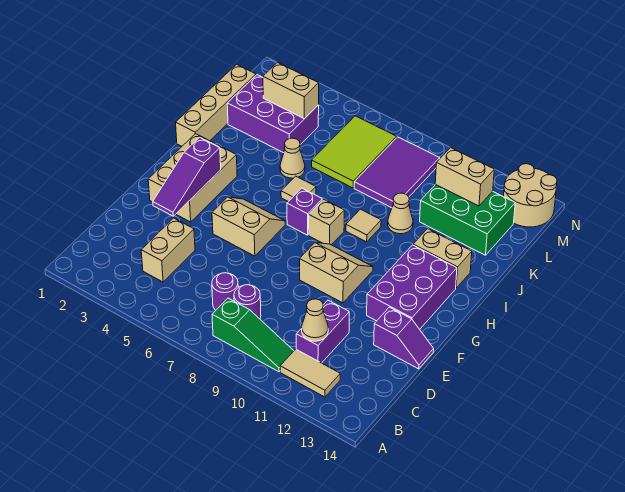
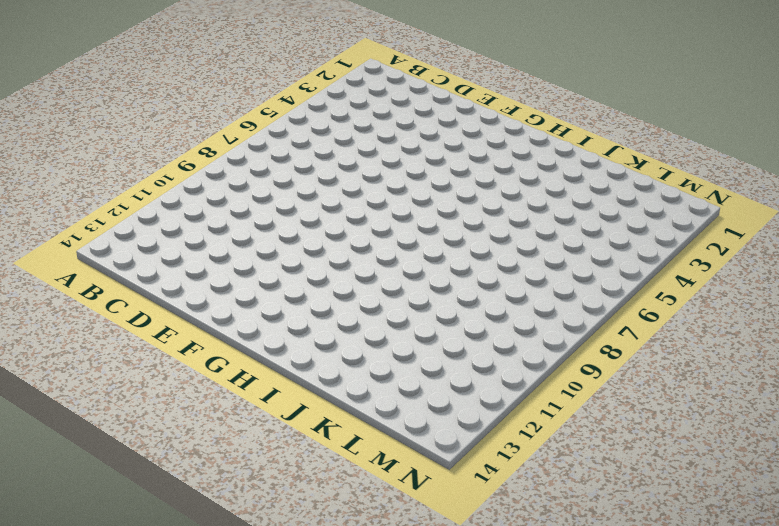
none -> green slope B8:B10 level 1 top 8
none -> tan tile B11:B12 level 1
none -> tan brick C4:D4 level 1

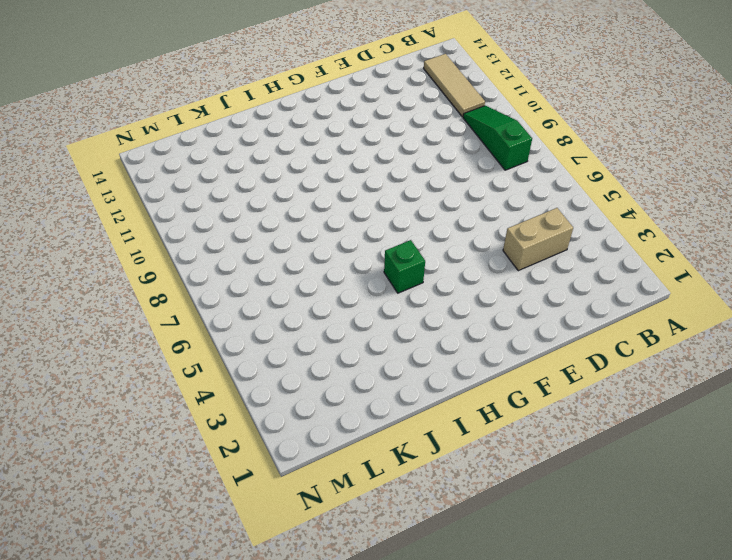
tan tile B11:B13 level 1 -> tan tile B11:B12 level 1
green brick H5 level 1 -> none
none -> purple round brick C7 level 1
none -> purple round brick C8 level 1
none -> purple brick C11:D11 level 1

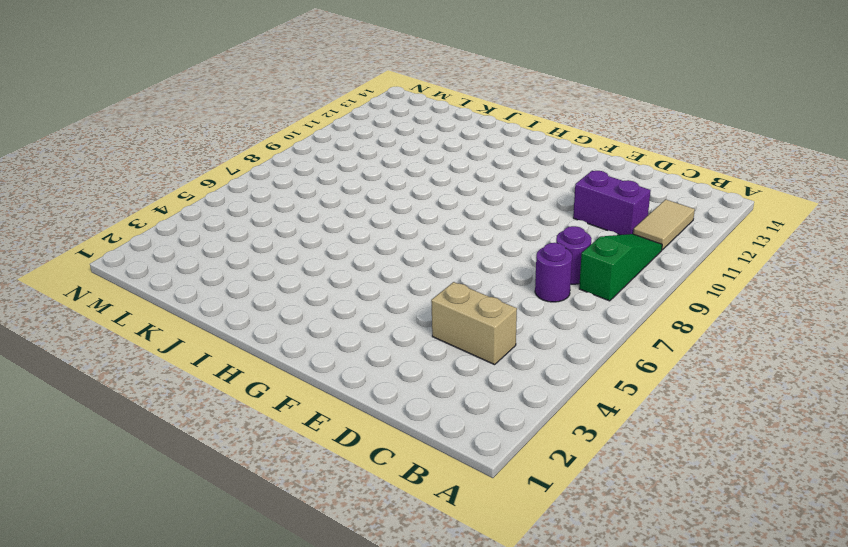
none -> purple slope E13:E14 level 1 top 13
none -> tan brick F2:H3 level 1
none -> tan slope F5:G6 level 1 top F

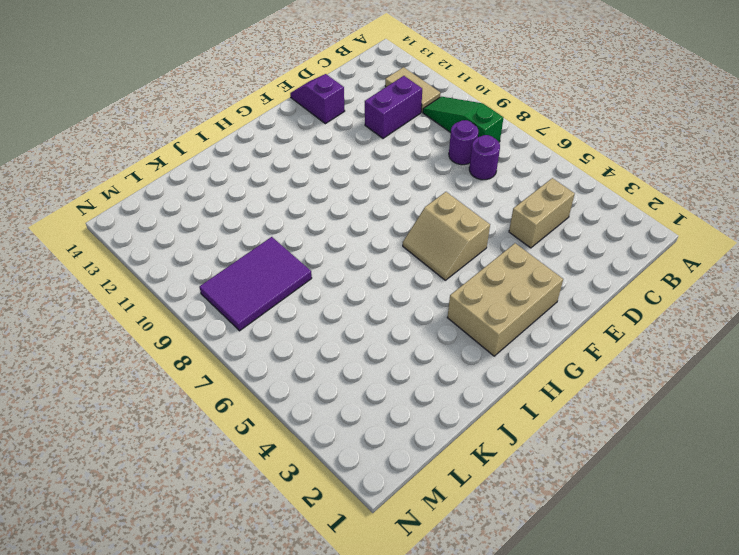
none -> tan slope F9:G10 level 1 top F
none -> purple brick F12:H13 level 1
none -> purple brick H7 level 1

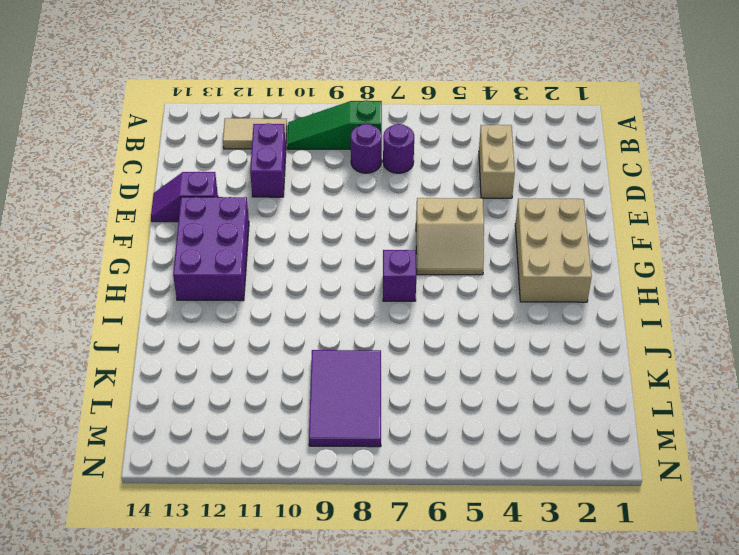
none -> tan slope F9:G10 level 1 top F
none -> tan brick H8 level 1
none -> tan brick I1:L1 level 1

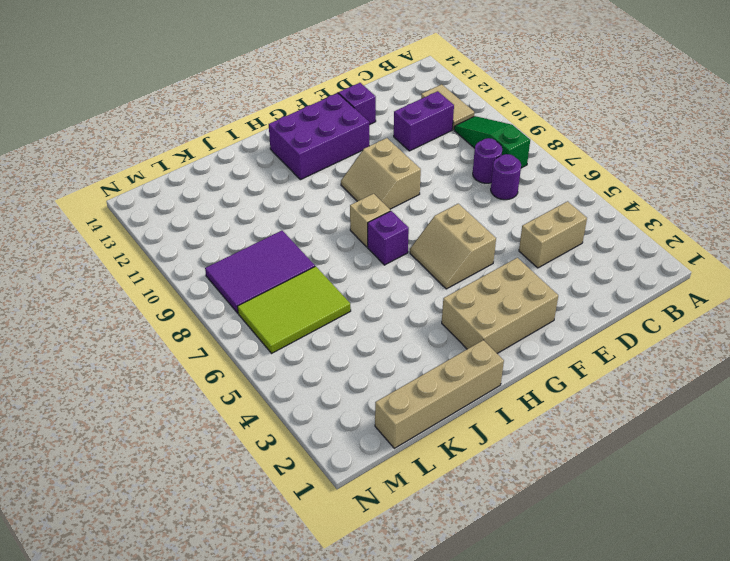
none -> tan tile I6 level 1
none -> tan tile I9 level 1
none -> tan brick I12:I13 level 1

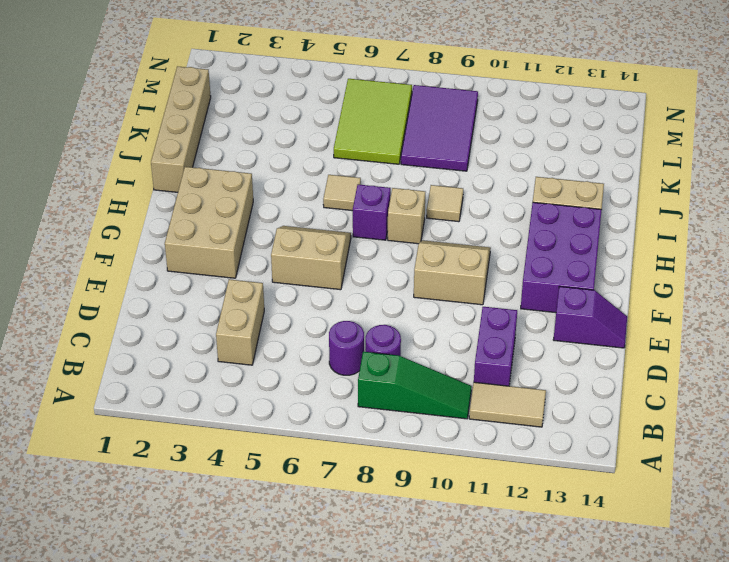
none -> tan cone J5 level 1
none -> tan cone J10 level 1
none -> purple brick K2:L4 level 1

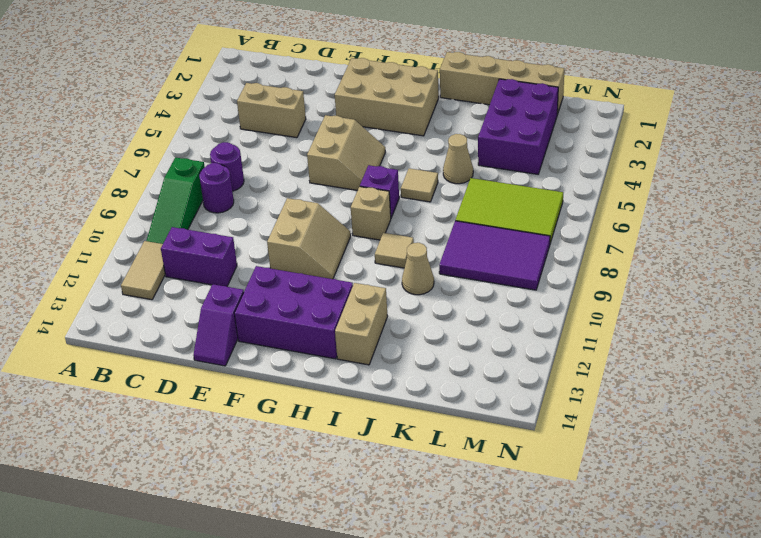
none -> green brick K11:L13 level 1
none -> tan round brick M13:N14 level 1
none -> tan cone C11 level 2

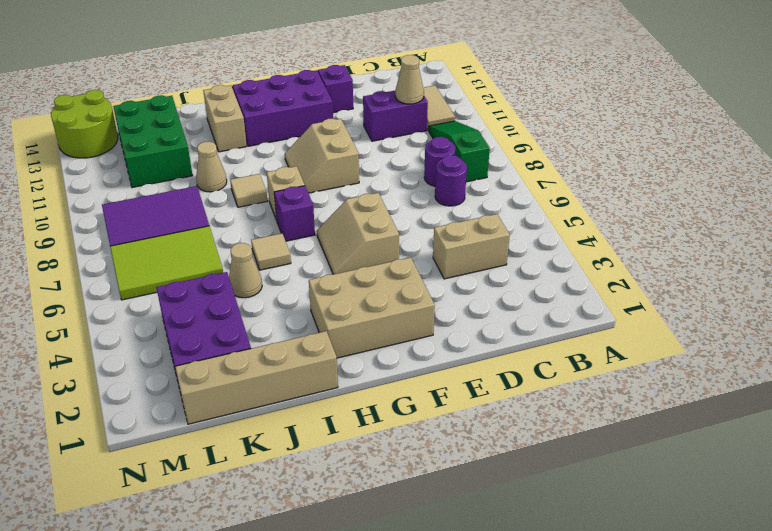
lime round brick M13:N14 level 1 -> tan round brick M13:N14 level 1
none -> purple slope E3:G3 level 2 top G
none -> tan brick L3:L4 level 2
none -> tan brick L11:L12 level 2

